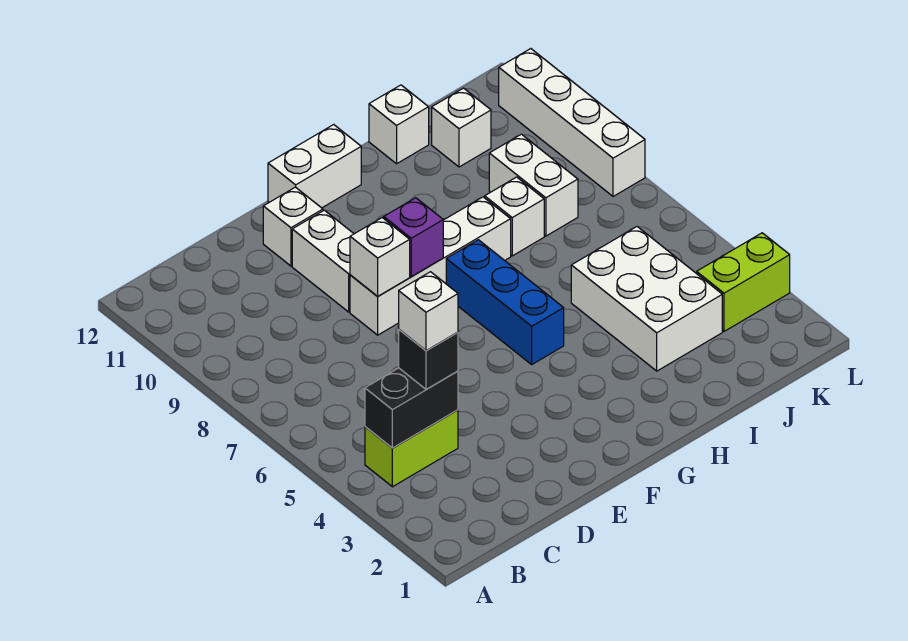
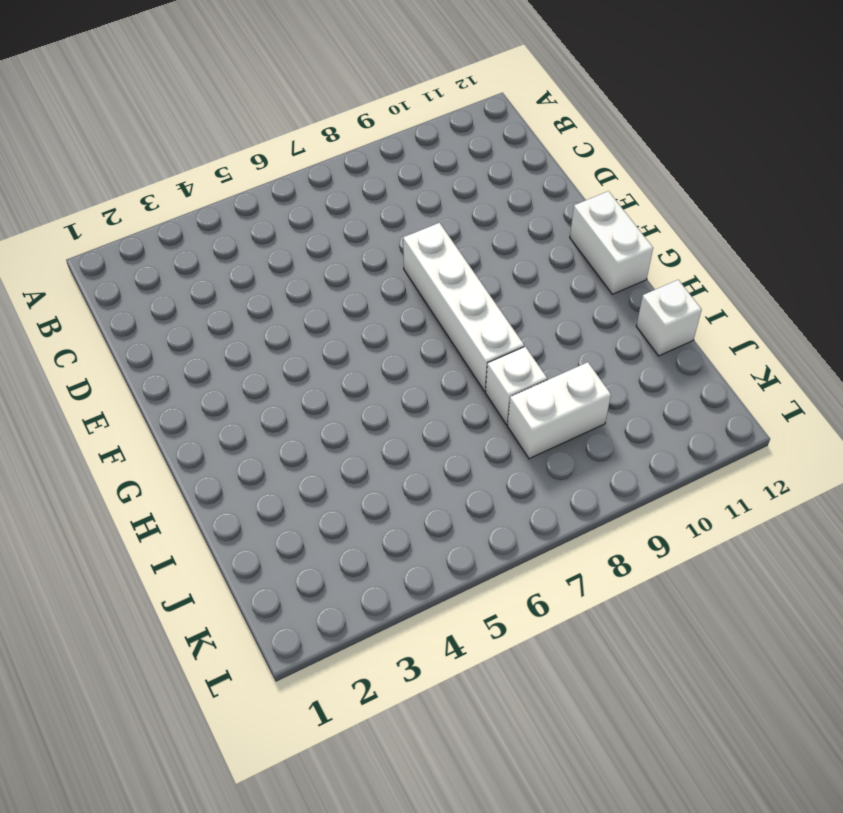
none -> lime brick B4:C4 level 1
none -> white brick E9:E10 level 1
none -> white brick E11 level 1

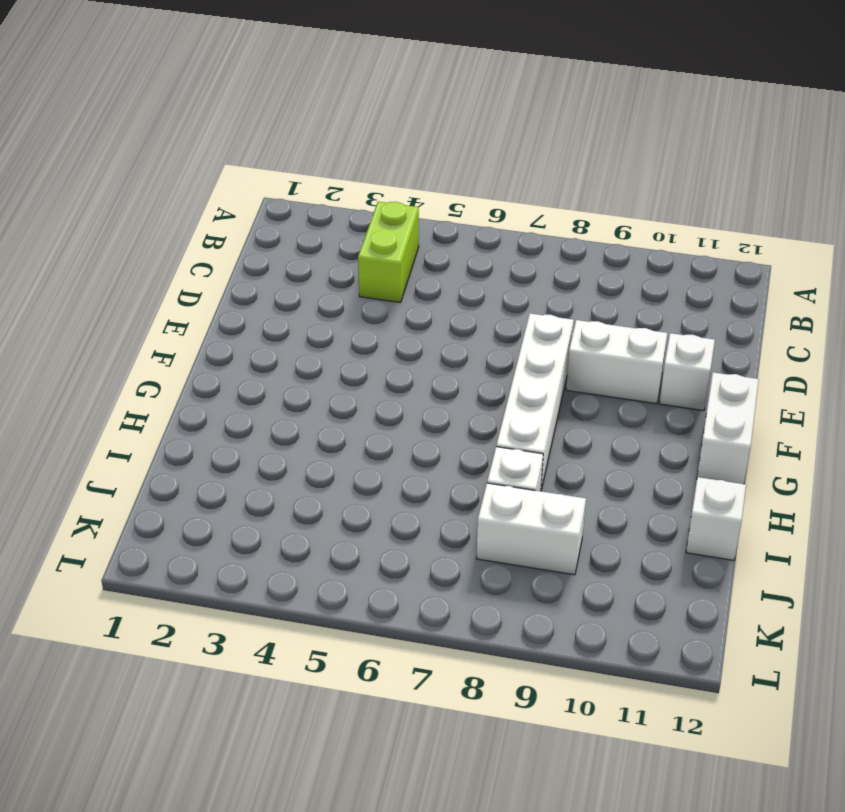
none -> blue brick G5:G7 level 1
none -> white brick I3:J5 level 1
none -> white brick J11 level 1

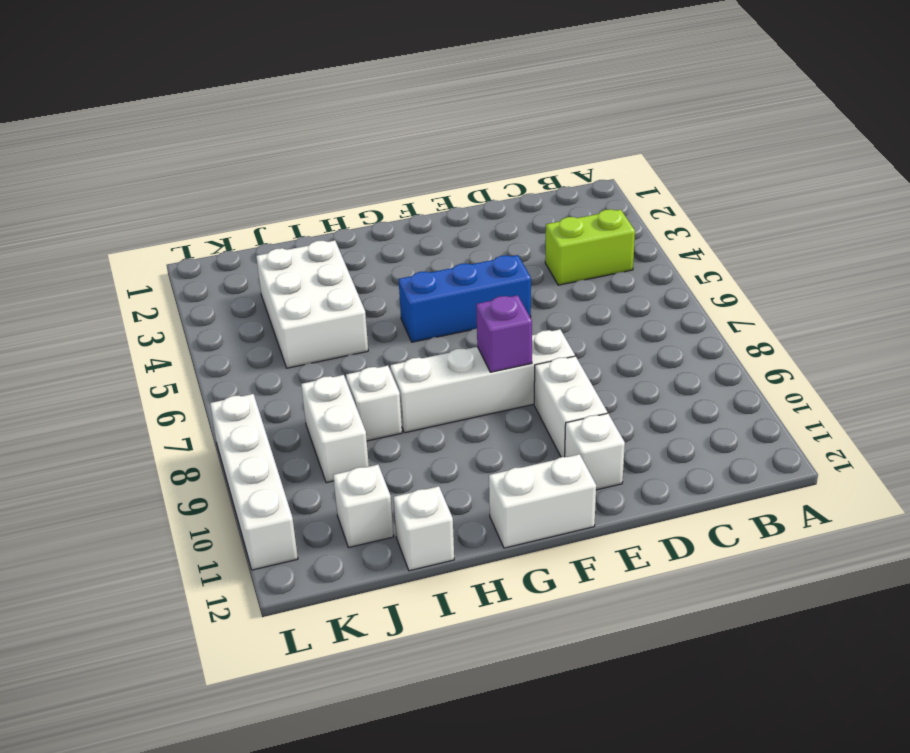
blue brick E5:G5 level 1 -> blue brick G5:G7 level 1
none -> lime brick K3:L3 level 1
none -> black brick B4:C4 level 2
none -> white brick E8 level 2

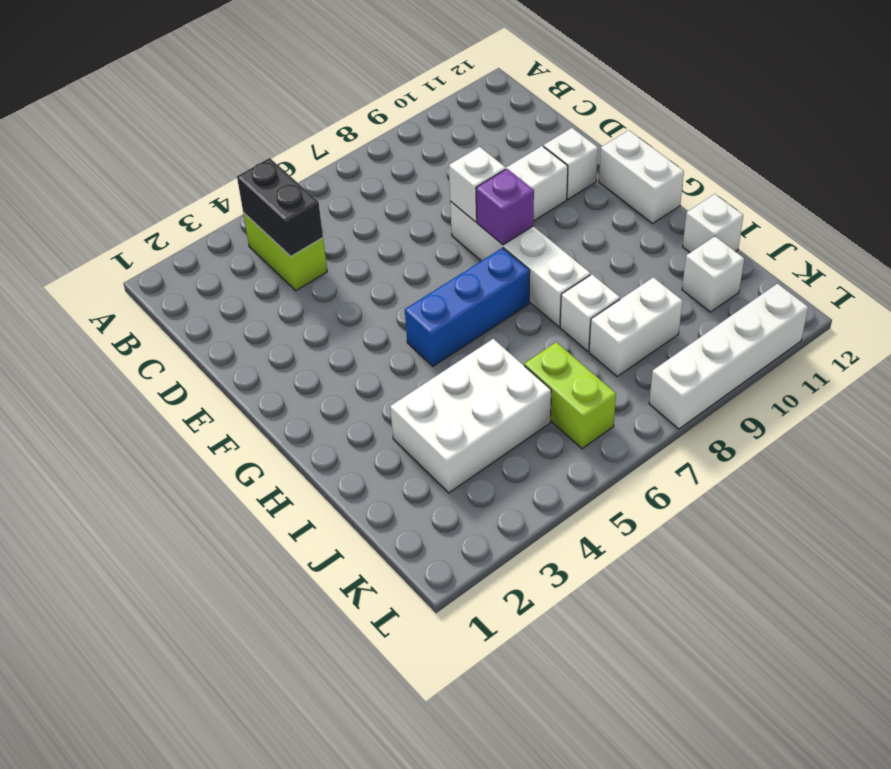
lime brick J6:K6 level 1 -> lime brick K3:L3 level 1
none -> black brick C4 level 3
none -> white brick C4 level 4

